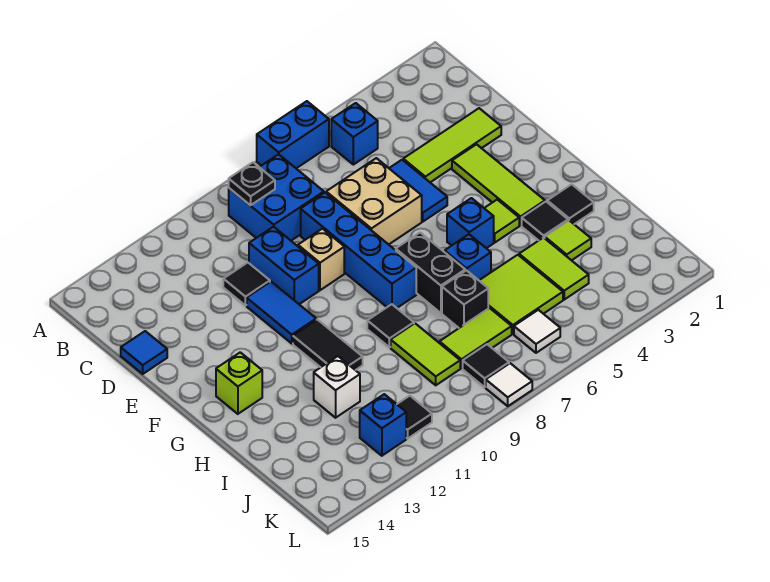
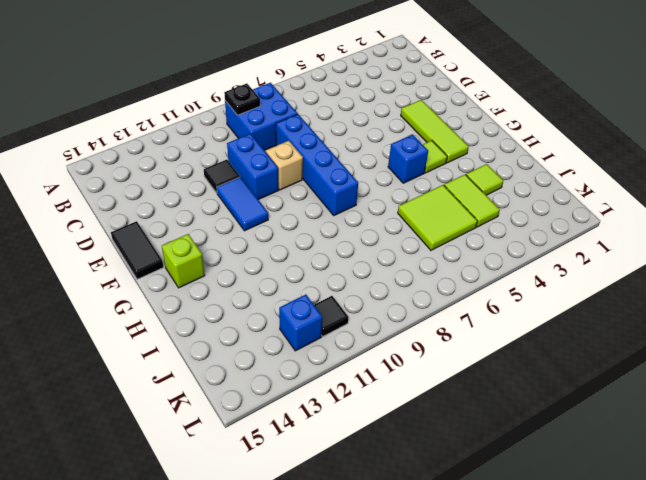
black tile E15:F15 level 1 -> black tile G11:H11 level 1
none -> blue brick A6:A7 level 1
none -> blue brick B5 level 1
none -> lime tile D2:D4 level 1
none -> blue tile D5:E5 level 1

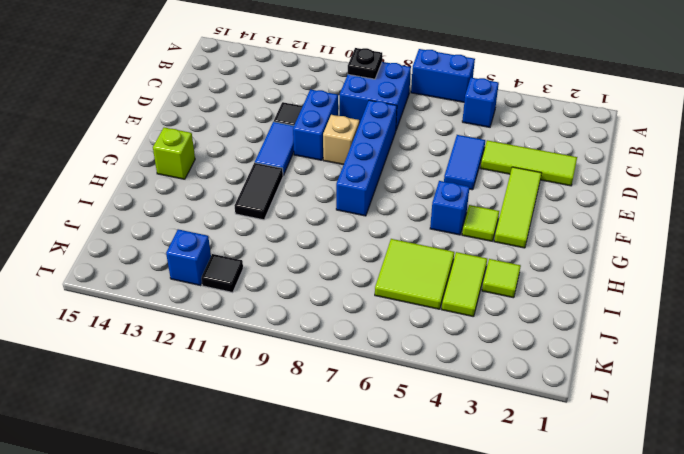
none -> tan brick D6:E7 level 1
none -> blue tile D15 level 1
none -> black brick G7:H7 level 1
none -> black tile H2 level 1

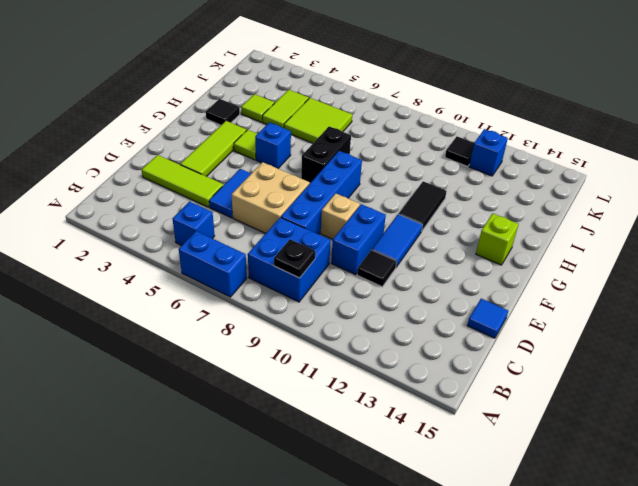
none -> black tile H3 level 1
none -> blue brick H6 level 1
none -> black tile H9 level 1
none -> black brick I7 level 1

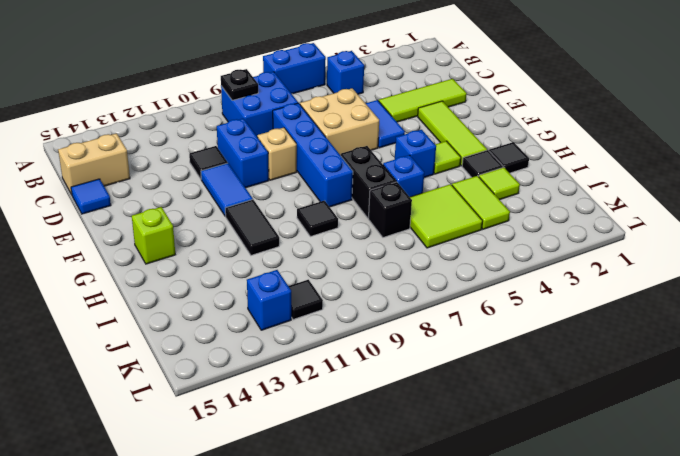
tan brick C14:C15 level 1 -> none
none -> lime tile I9:J9 level 1
none -> white brick I12 level 1
none -> lime tile J7:J8 level 1
none -> white tile K6 level 1

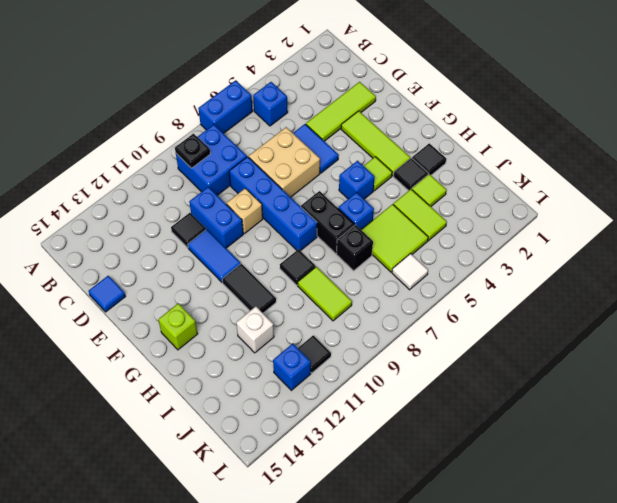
none -> lime tile J7:J8 level 1
none -> black tile K8 level 1
none -> white tile L8 level 1

